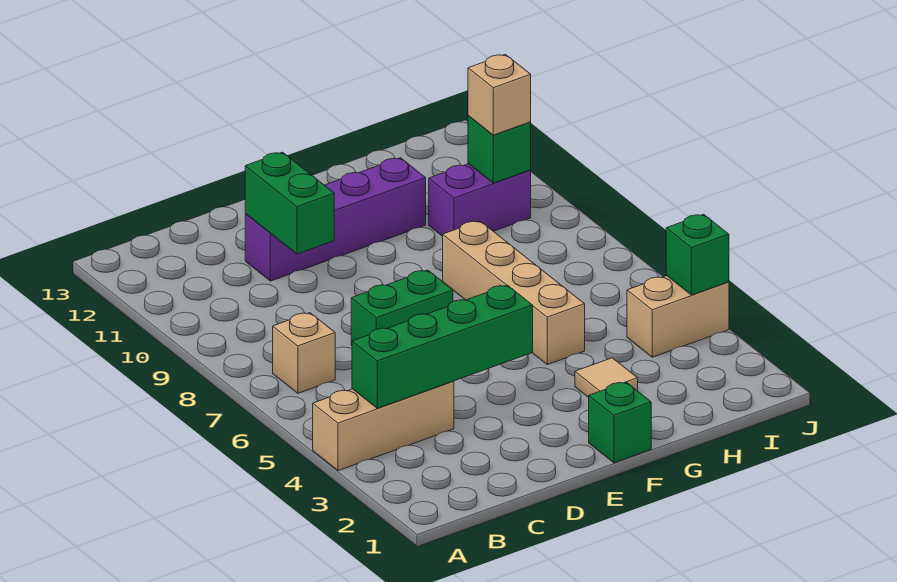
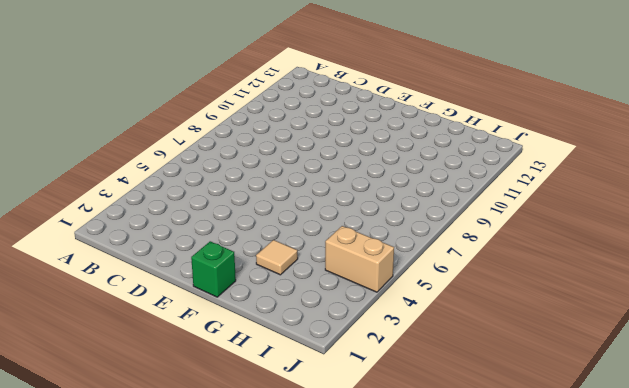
none -> tan brick A4:C4 level 1
none -> tan brick B7 level 1
none -> green brick D7:E7 level 1

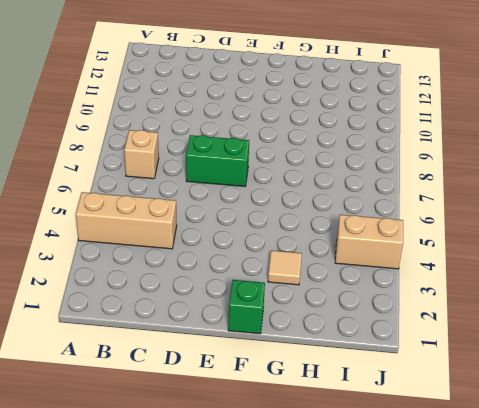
none -> purple brick D11:G11 level 1
none -> tan brick G5:G8 level 1
none -> purple brick H10:I10 level 1

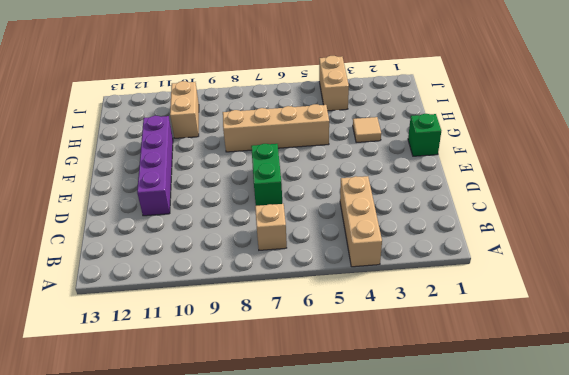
tan brick H10:I10 level 1 -> purple brick H10:I10 level 1
none -> green brick B4:E4 level 2
none -> green brick D10:D11 level 2
none -> green brick I10 level 2

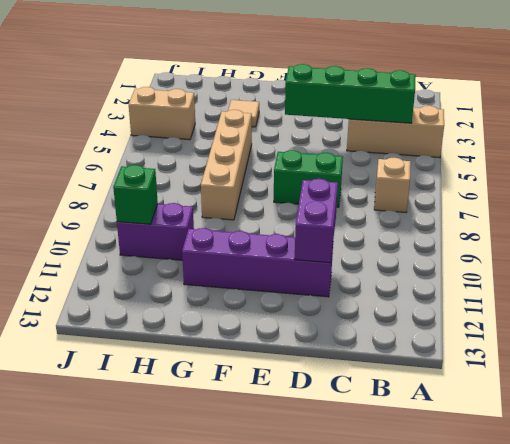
purple brick D10:D11 level 2 -> green brick D10:D11 level 2
none -> green brick F1 level 1
none -> green brick J4 level 2
none -> tan brick I10 level 3

